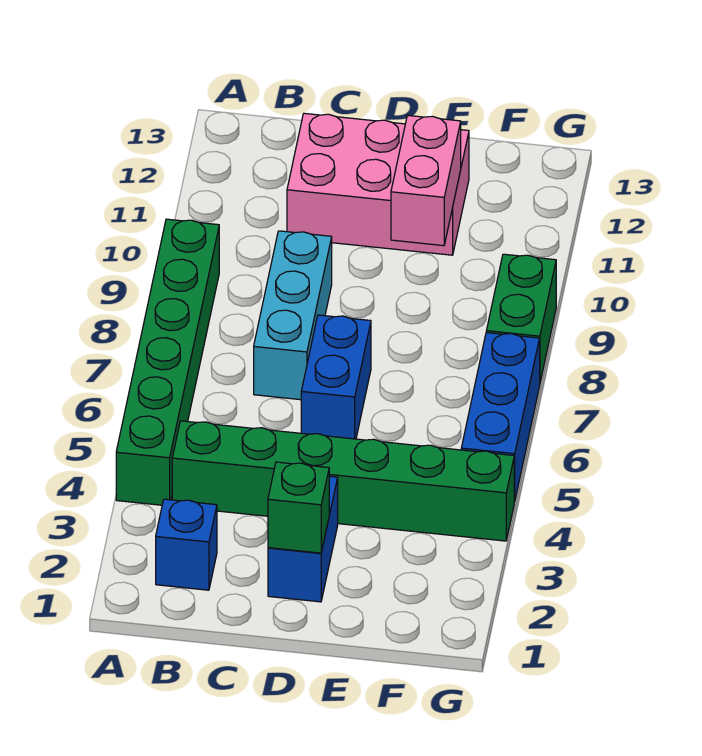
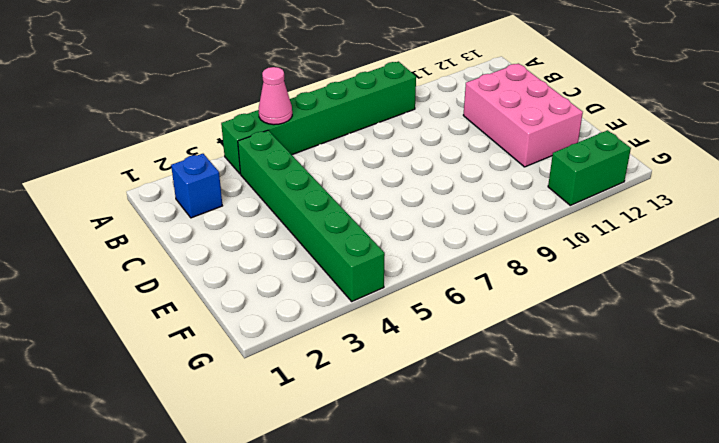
pink cone A5 level 2 -> none
green brick G11:G12 level 1 -> green brick G8:G9 level 1
none -> cyan brick C7:C9 level 1
none -> blue brick D2:D3 level 1

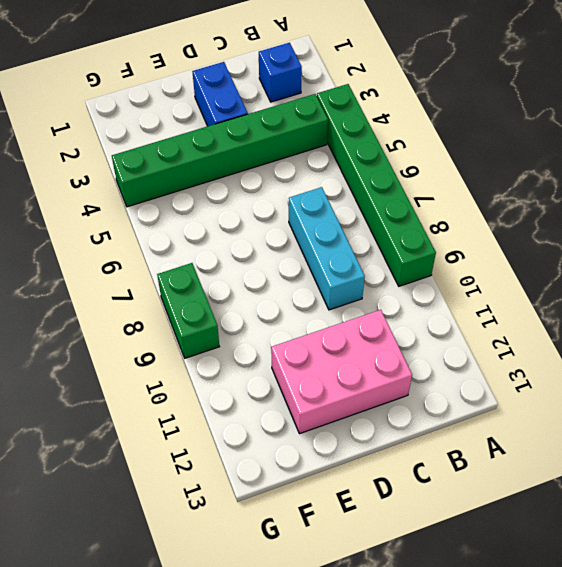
none -> blue brick D6:D7 level 1
none -> blue brick G5:G7 level 1

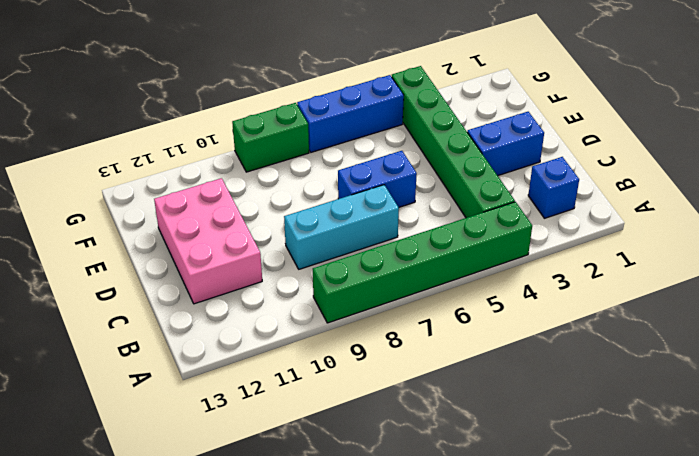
none -> green brick D2 level 2
none -> pink brick E10:E11 level 2

